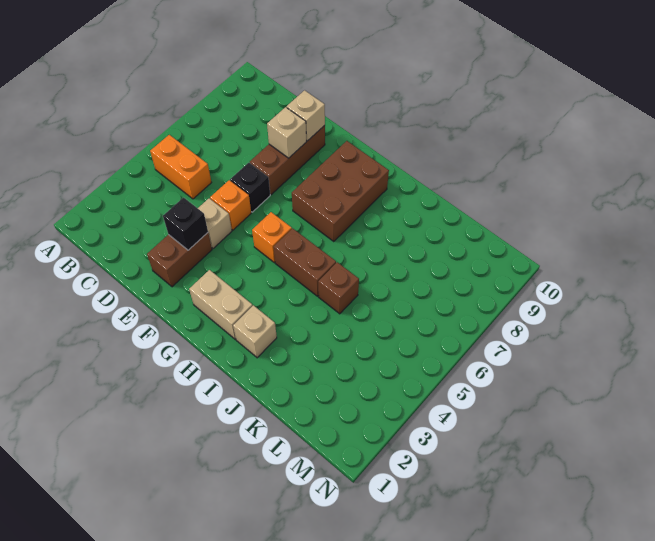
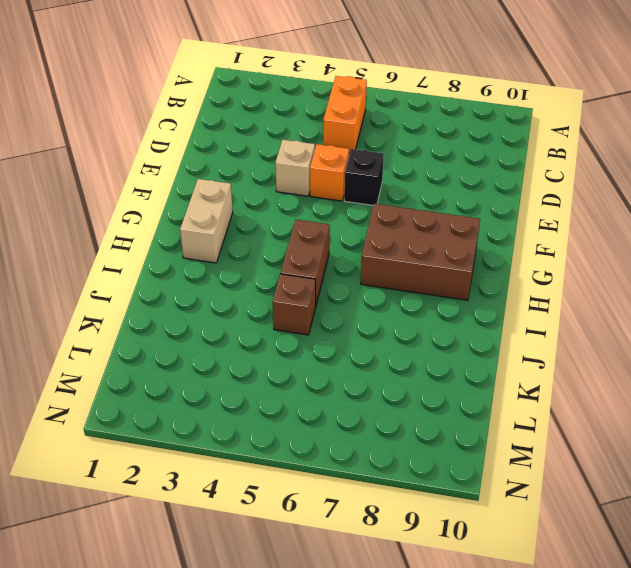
none -> brown brick E2:E3 level 1
none -> brown brick E7:E9 level 1
none -> orange brick G5 level 1

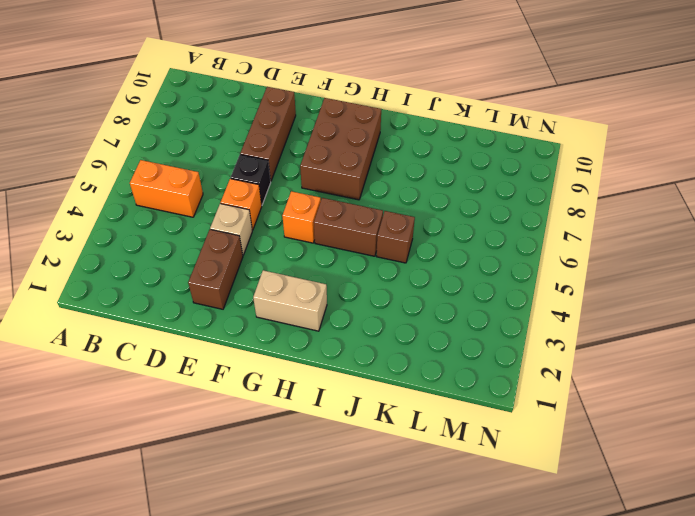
none -> tan brick I2 level 1
none -> black brick E3 level 2
none -> tan brick E8 level 2

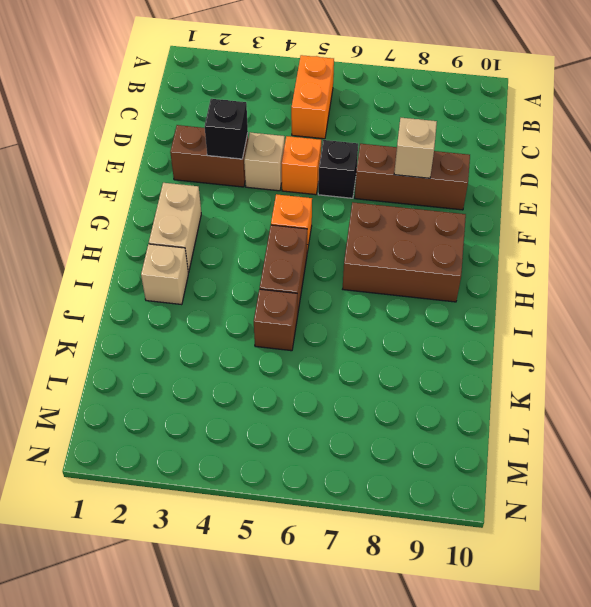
none -> tan brick E9 level 2

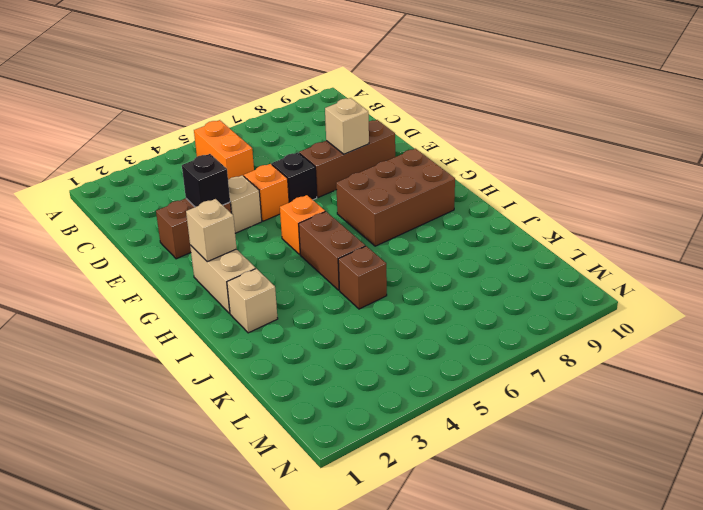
tan brick G2 level 2 -> tan brick E9 level 2

